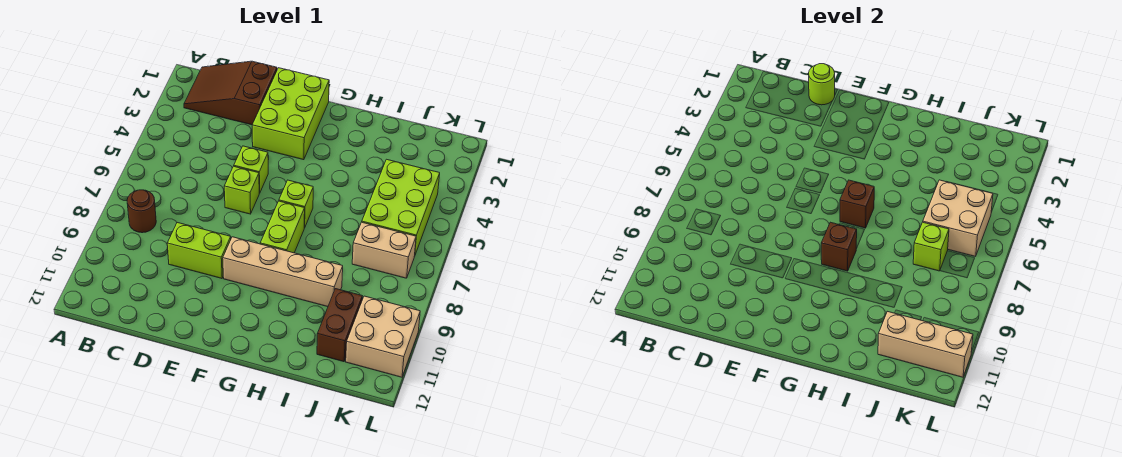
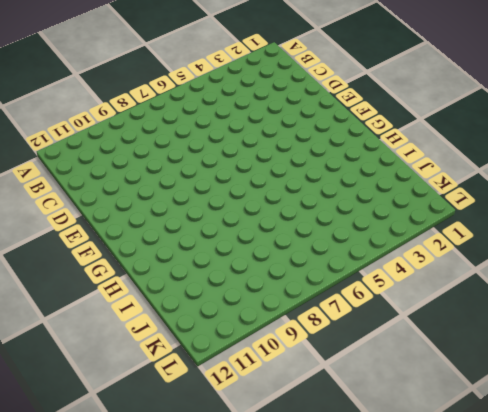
none -> brown slope B1:D2 level 1 top D
none -> brown round brick B8 level 1
none -> lime brick D9:E9 level 1

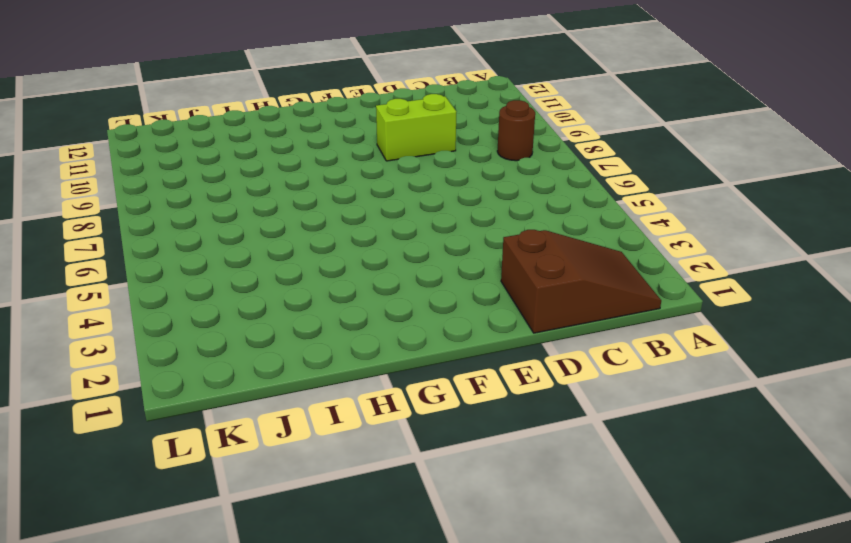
none -> lime brick E1:F3 level 1
none -> lime brick E5 level 1
none -> lime brick E6 level 1

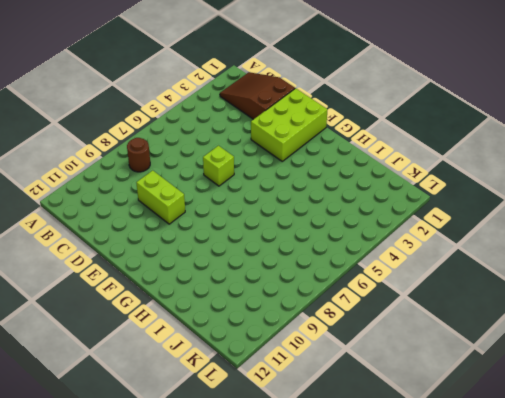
none -> lime brick E5 level 1
none -> tan brick F9:I9 level 1
none -> lime brick G6 level 1

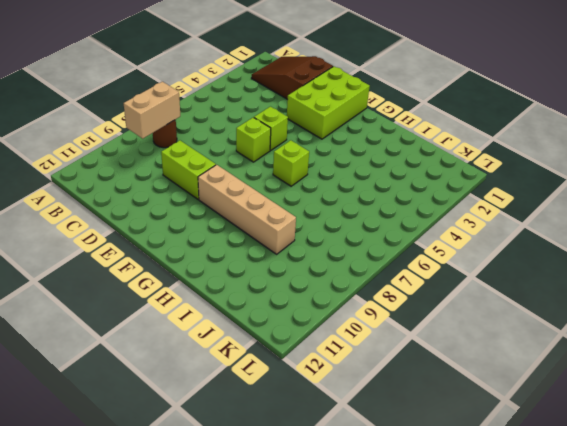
tan brick B8:B9 level 2 -> tan brick J7:K7 level 1
none -> lime brick G7:G8 level 1
none -> lime brick J4:K6 level 1
none -> brown brick J10:J11 level 1

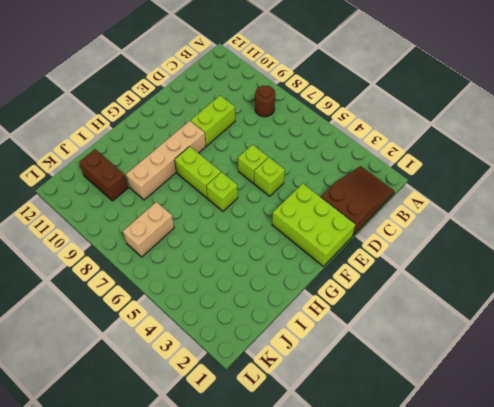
none -> lime brick J4:K6 level 1
none -> tan brick K10:L11 level 1
none -> lime round brick D1 level 2

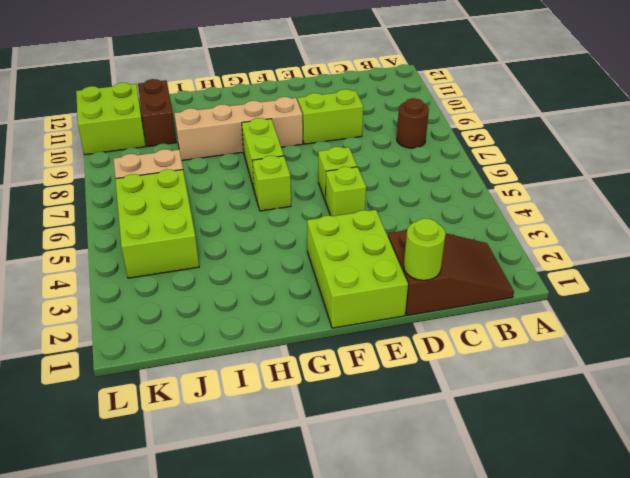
lime brick K10:L11 level 1 -> tan brick K10:L11 level 1
none -> brown brick G6 level 2
none -> brown brick G8 level 2
none -> tan brick J5:K6 level 2

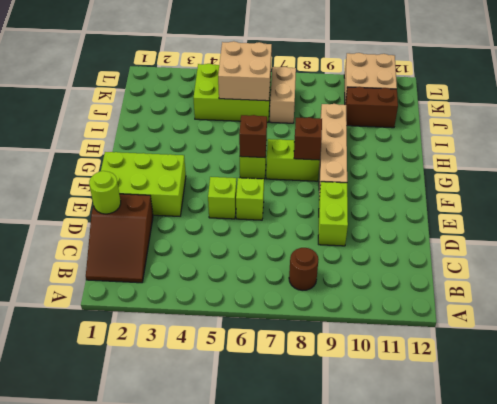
none -> lime brick J7 level 2
none -> tan brick J11:L11 level 2

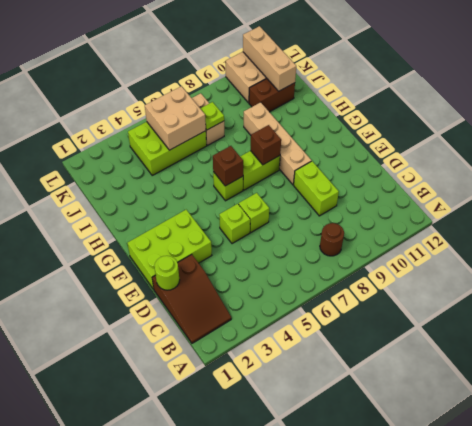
lime plate J7 level 2 -> lime brick J7 level 2

